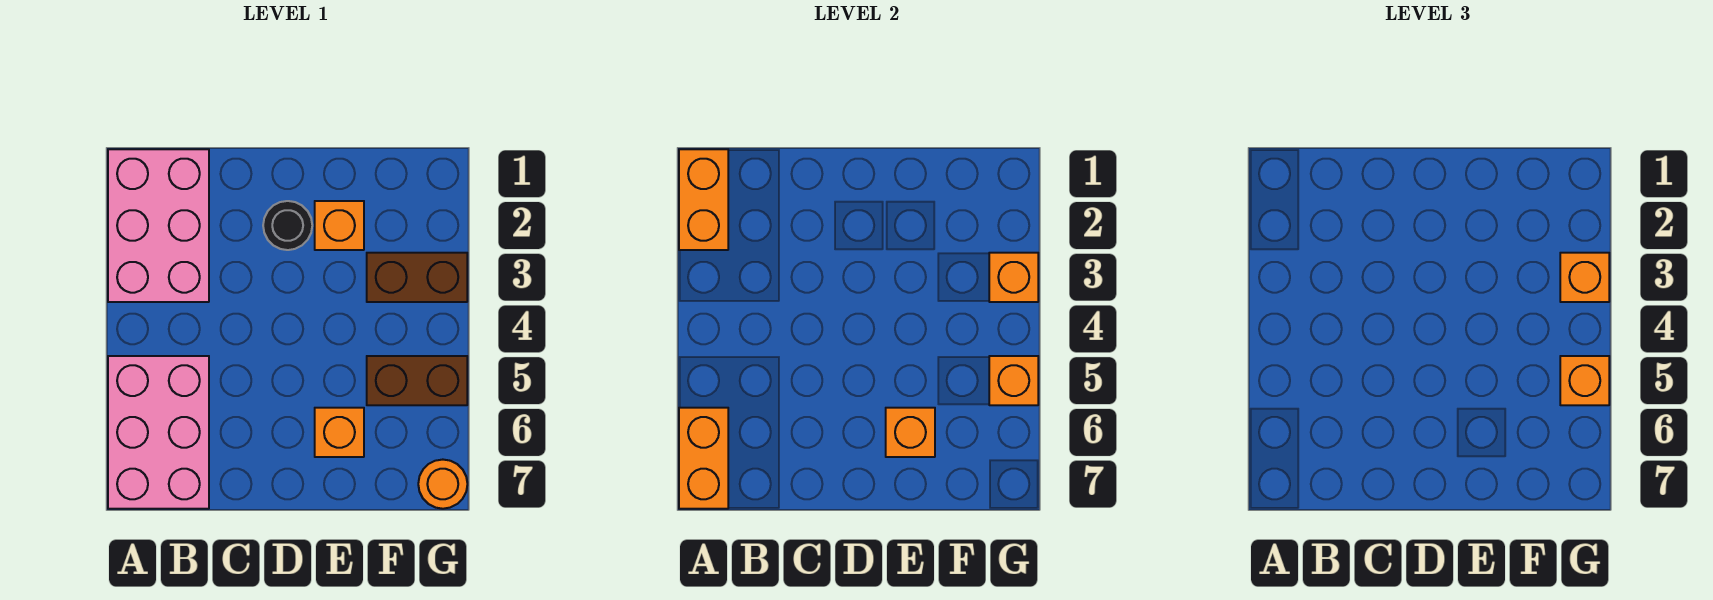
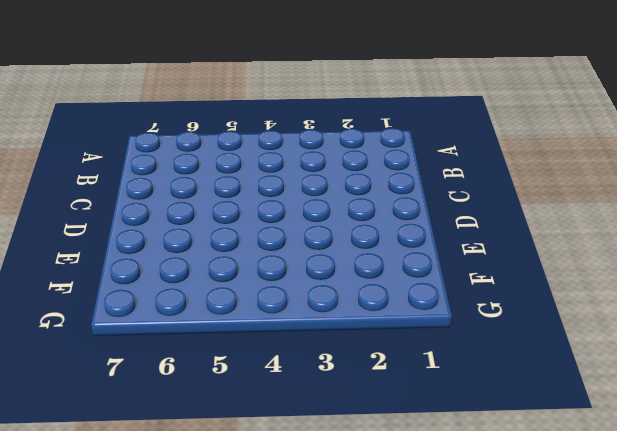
none -> pink brick A1:B3 level 1
none -> pink brick A5:B7 level 1
none -> black round brick D2 level 1

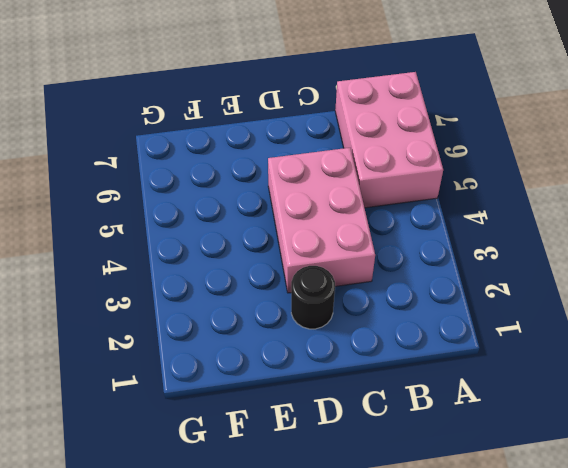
pink brick C3:D5 level 1 -> pink brick A1:B3 level 1
none -> orange brick E2 level 1
none -> orange brick E6 level 1
none -> brown brick F3:G3 level 1

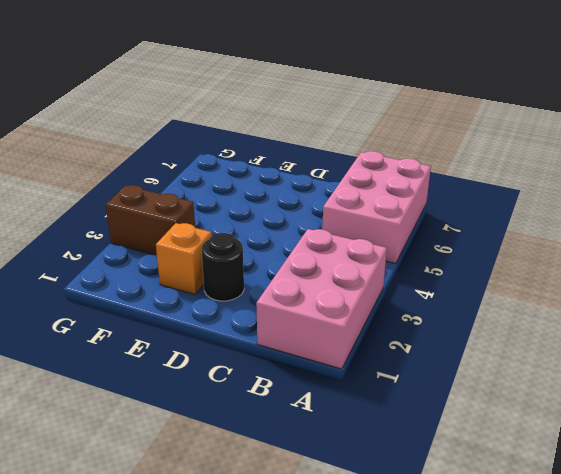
none -> orange brick E6 level 1
none -> brown brick F5:G5 level 1
none -> orange round brick G7 level 1

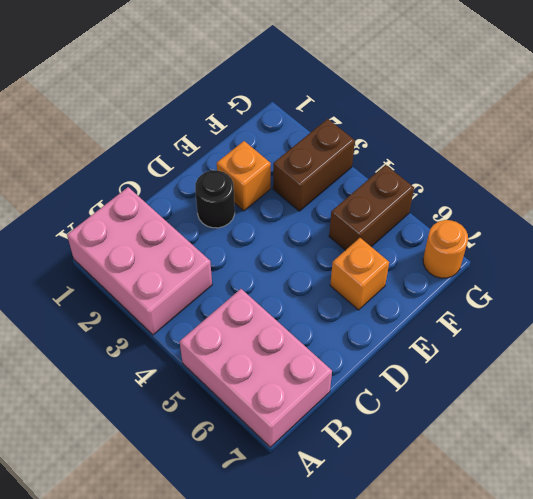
none -> orange brick A1:A2 level 2
none -> orange brick A6:A7 level 2
none -> orange brick E6 level 2

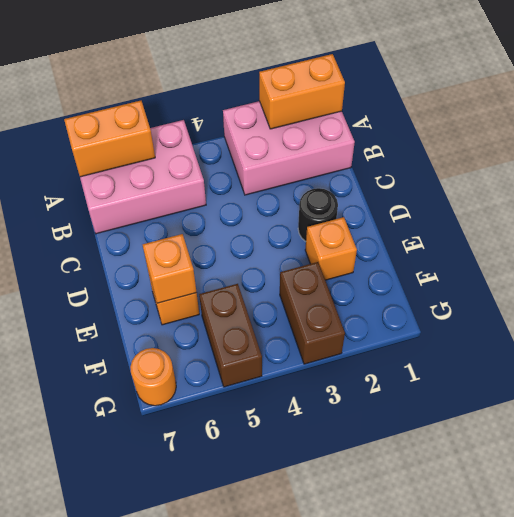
none -> orange brick G3 level 2
none -> orange brick G5 level 2
none -> orange brick G3 level 3

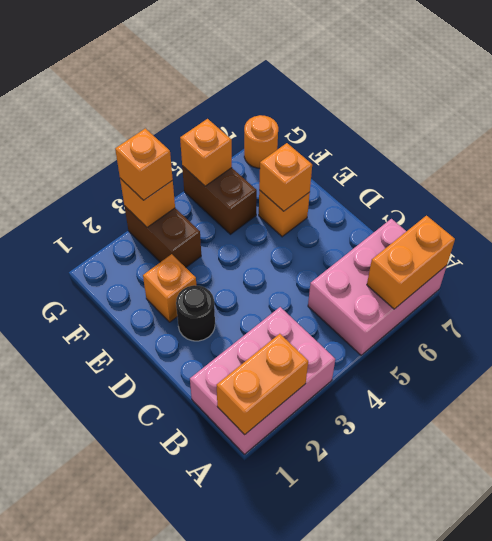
none -> orange brick G5 level 3

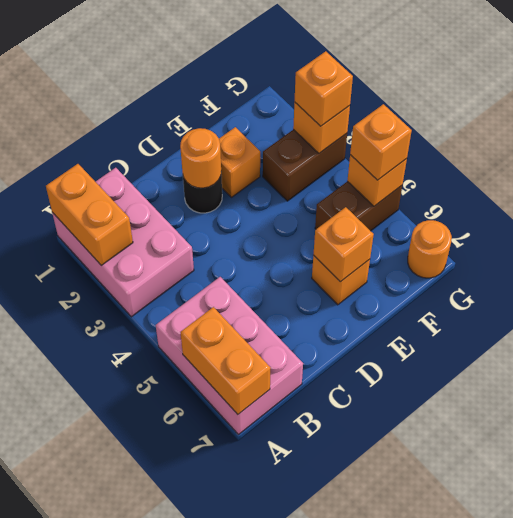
orange round brick D2 level 2 -> none

